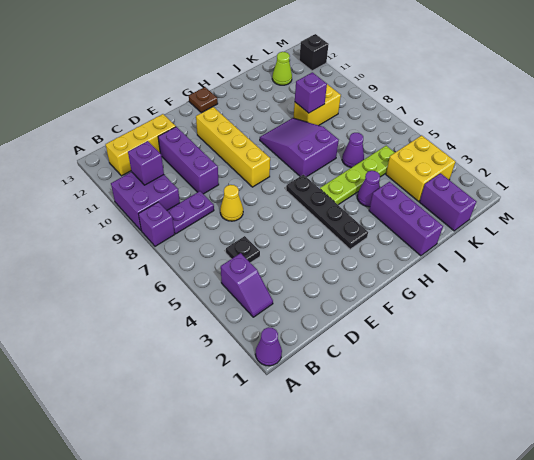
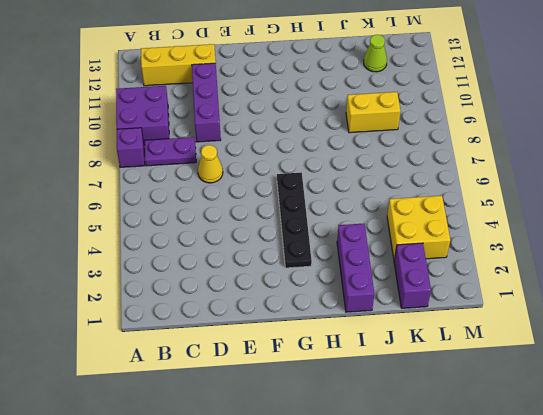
none -> purple cone A1 level 1
none -> purple slope B3:B4 level 1 top 4
none -> black plate C5 level 1

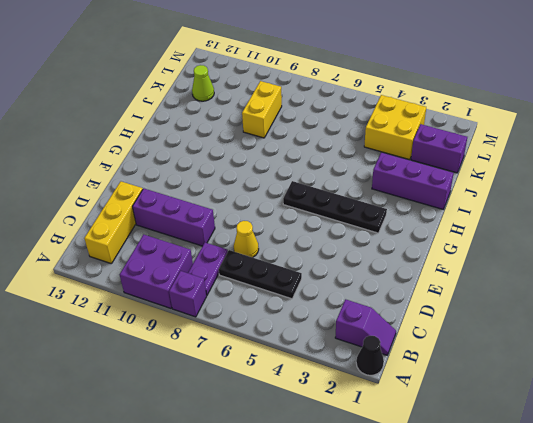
black cone A1 level 1 -> purple cone A1 level 1
purple slope B1:B2 level 1 top 2 -> purple slope B3:B4 level 1 top 4
black plate C5:C7 level 1 -> black plate C5 level 1
none -> yellow brick F8:F11 level 1
none -> brown plate G13 level 1
none -> lime plate H5:K5 level 1

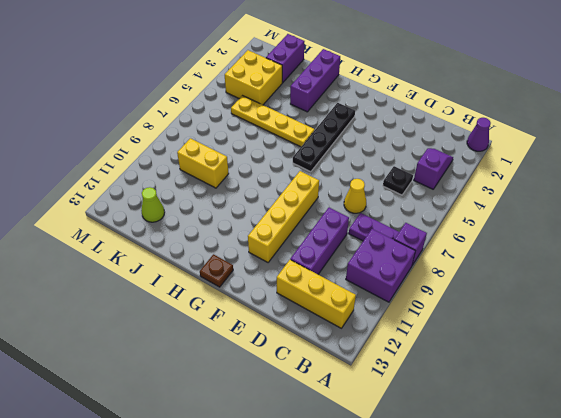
yellow plate H5:K5 level 1 -> lime plate H5:K5 level 1
none -> purple slope H7:I9 level 1 top 7
none -> purple cone I4 level 1
none -> purple cone J6 level 1

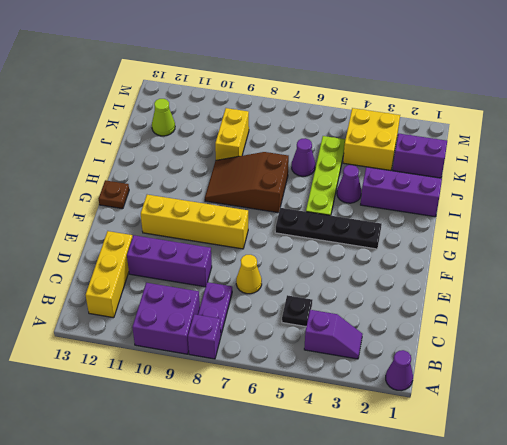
brown slope H7:I9 level 1 top 7 -> purple slope H7:I9 level 1 top 7
none -> black brick M12 level 1
none -> purple brick B10 level 2
none -> purple brick J9 level 2

